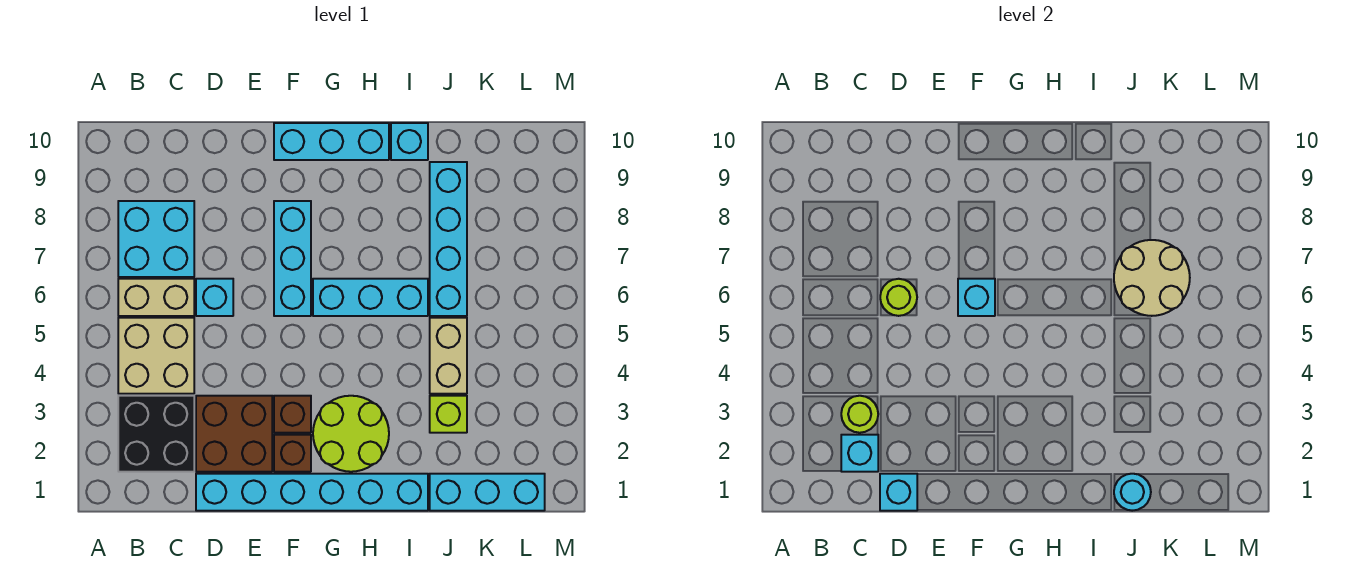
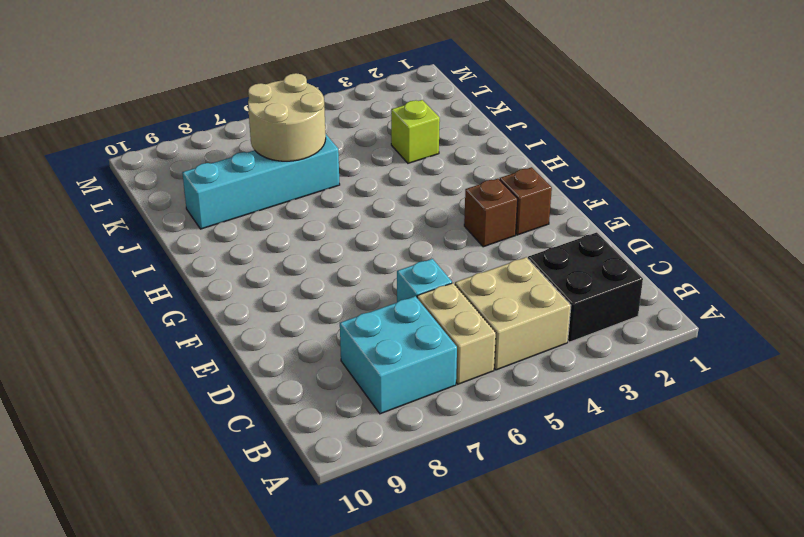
none -> cyan brick D1:I1 level 1
none -> brown brick D2:E3 level 1
none -> cyan brick F6:F8 level 1

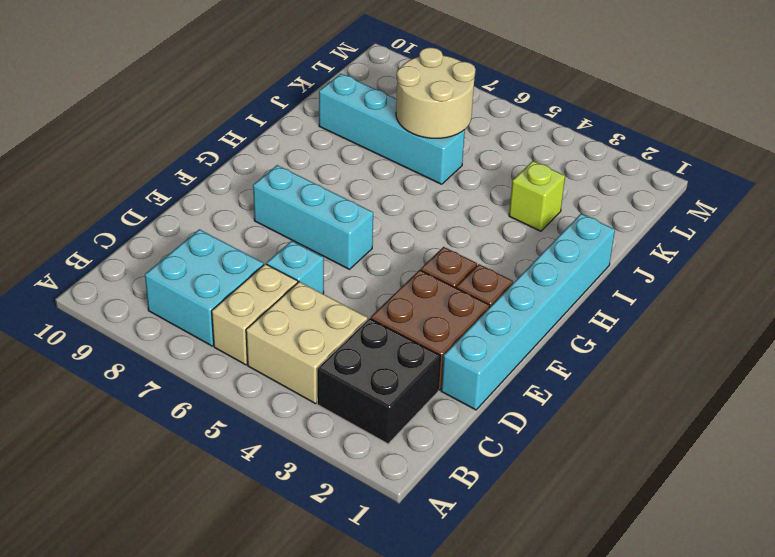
none -> cyan brick F10:H10 level 1
none -> lime round brick G2:H3 level 1
none -> cyan brick G6:I6 level 1

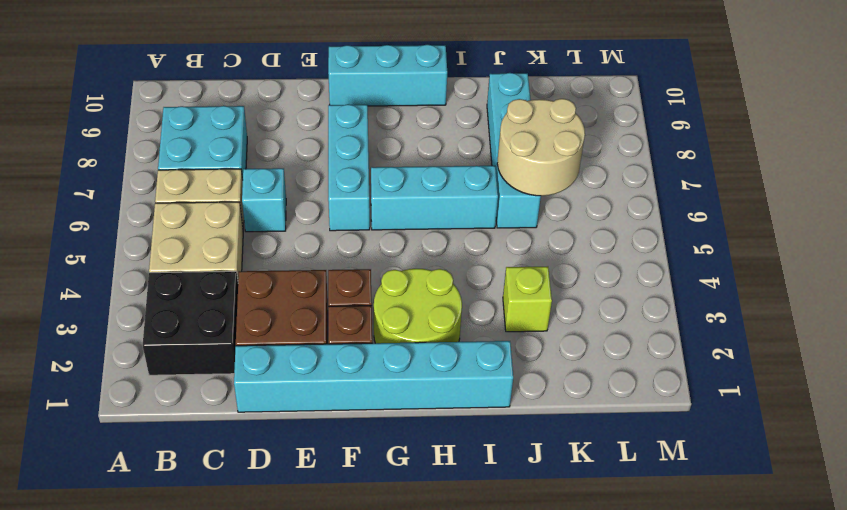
none -> cyan brick I10 level 1
none -> cyan brick J1:L1 level 1
none -> tan brick J4:J5 level 1

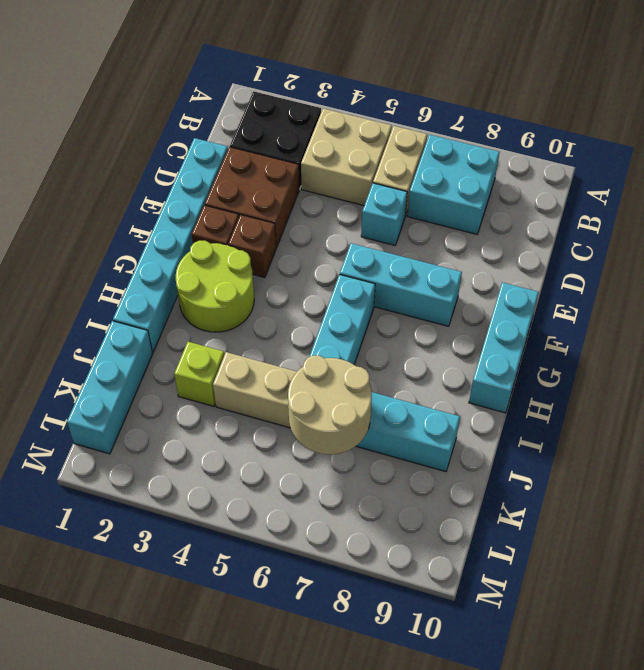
none -> cyan brick I10 level 1
none -> cyan brick C2 level 2
none -> lime round brick C3 level 2

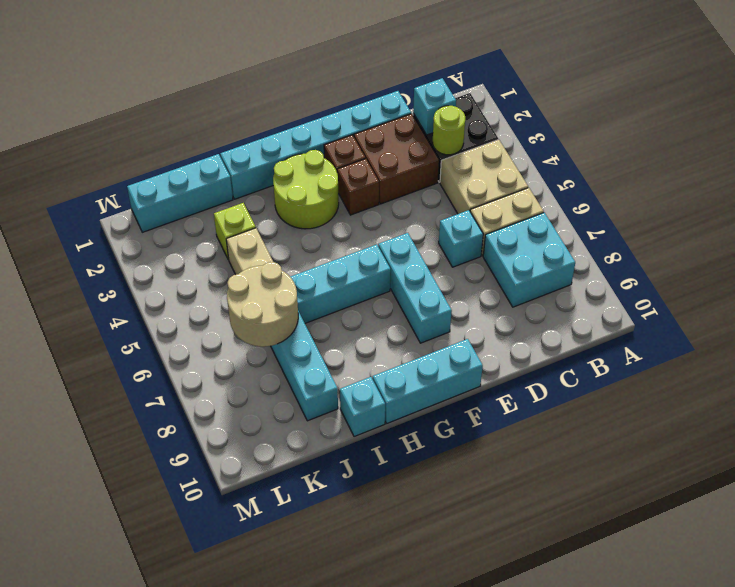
none -> cyan brick D1 level 2
none -> lime round brick D6 level 2
none -> cyan brick F6 level 2

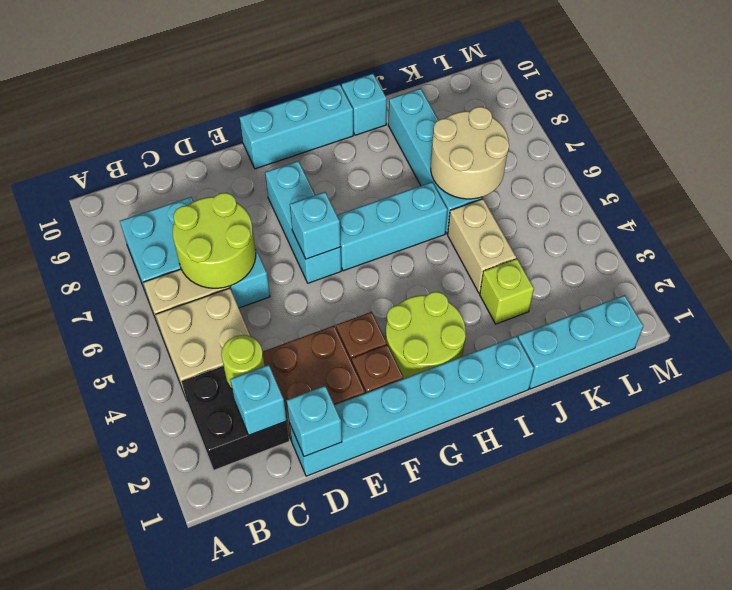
lime round brick C6:D7 level 2 -> lime round brick D6 level 2
none -> cyan round brick J1 level 2

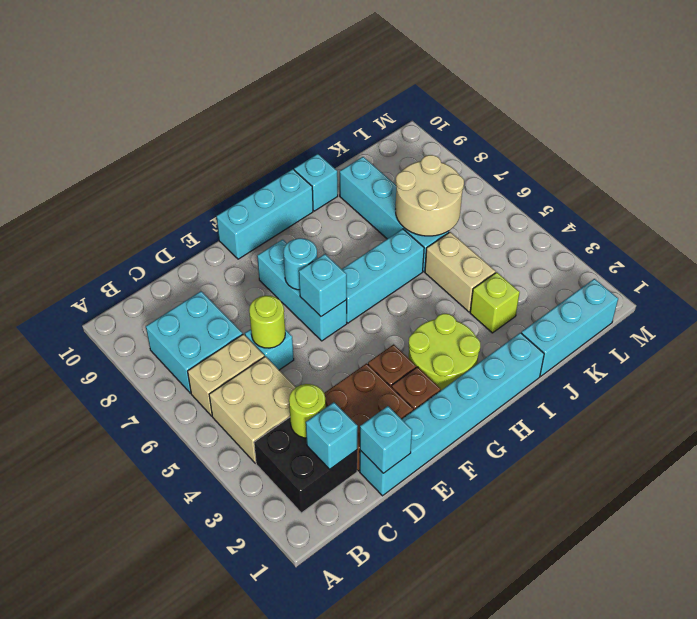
cyan round brick F7 level 2 -> cyan round brick J1 level 2

